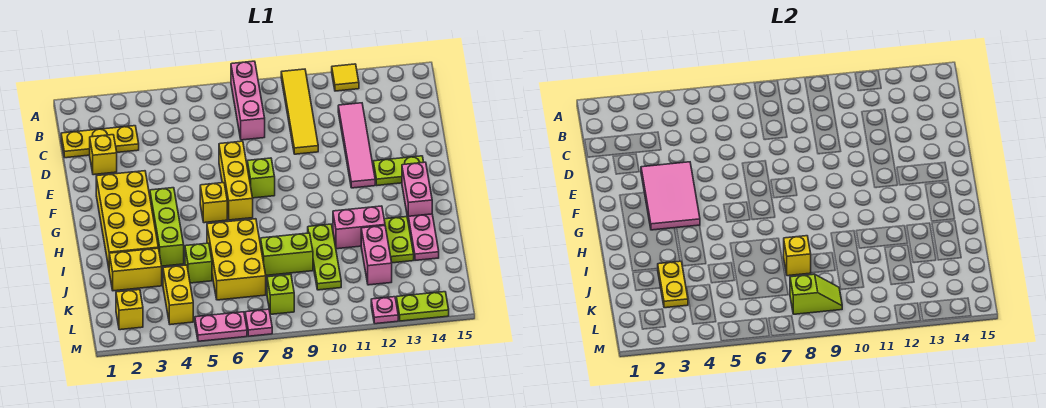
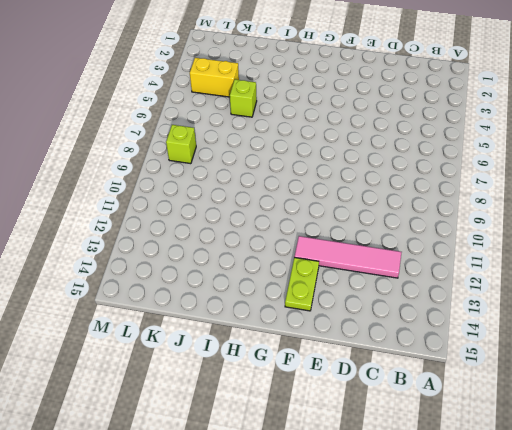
none -> pink brick A8:C8 level 1
none -> yellow tile A10:D10 level 1
none -> yellow tile A12 level 1
none -> yellow plate C1:C3 level 1

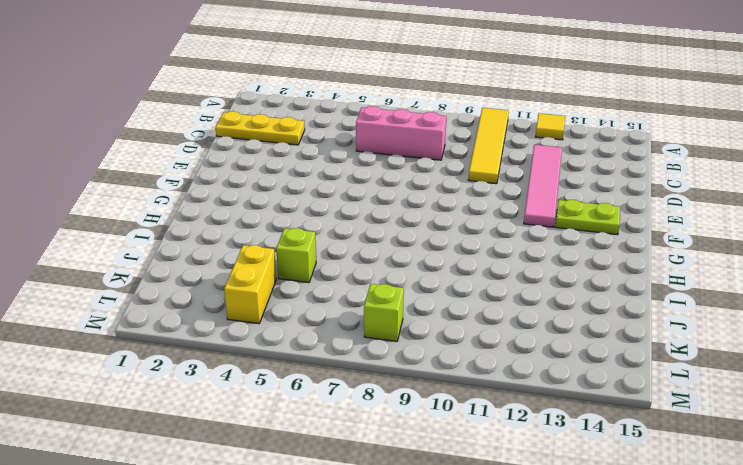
pink brick C6:C8 level 1 -> pink brick A8:C8 level 1
none -> yellow brick D2 level 1
none -> yellow brick E7:G7 level 1
none -> yellow brick F2:I3 level 1
none -> lime brick F8 level 1

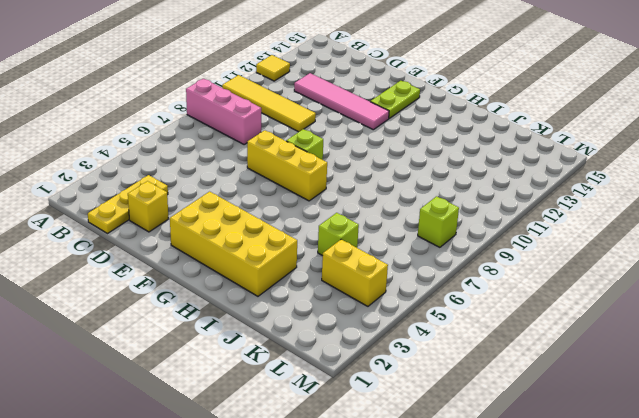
none -> lime brick G4:I4 level 1
none -> yellow brick G6 level 1
none -> pink brick G14:H14 level 1
none -> yellow brick I6:K7 level 1

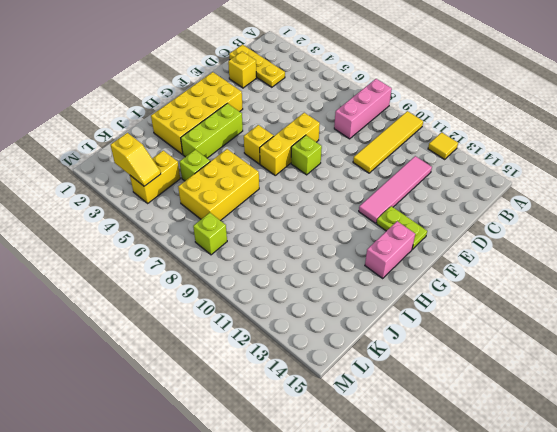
yellow slope L3:L4 level 2 top 3 -> none
none -> lime plate I10:K10 level 1
none -> pink brick I11:I12 level 1
none -> lime plate I13:J13 level 1
none -> pink plate I14:J14 level 1

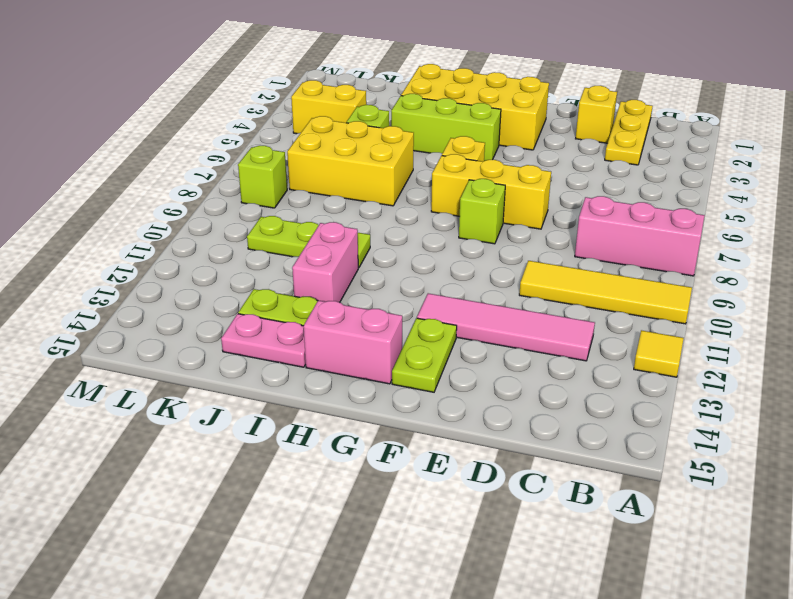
none -> yellow brick J2:J3 level 1
none -> lime brick J8:J9 level 1
none -> pink brick J12:K12 level 1
none -> yellow brick L2 level 1

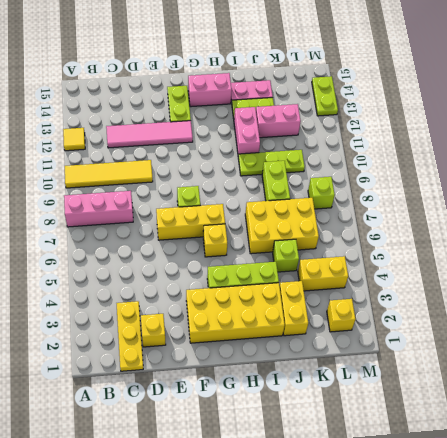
none -> pink plate M5:M6 level 1
none -> pink plate M7 level 1
none -> pink plate M12 level 1
none -> pink tile E3:G4 level 2

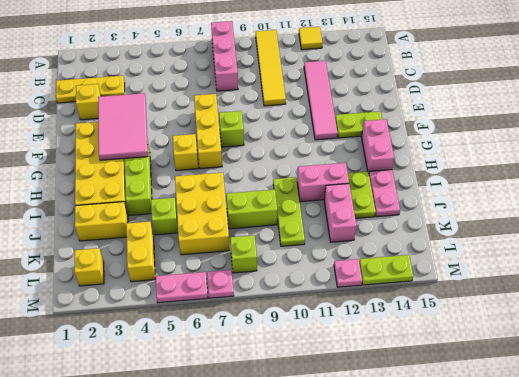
none -> yellow plate J3:K3 level 2
none -> yellow brick J8 level 2
none -> lime slope L8:L9 level 2 top 8

